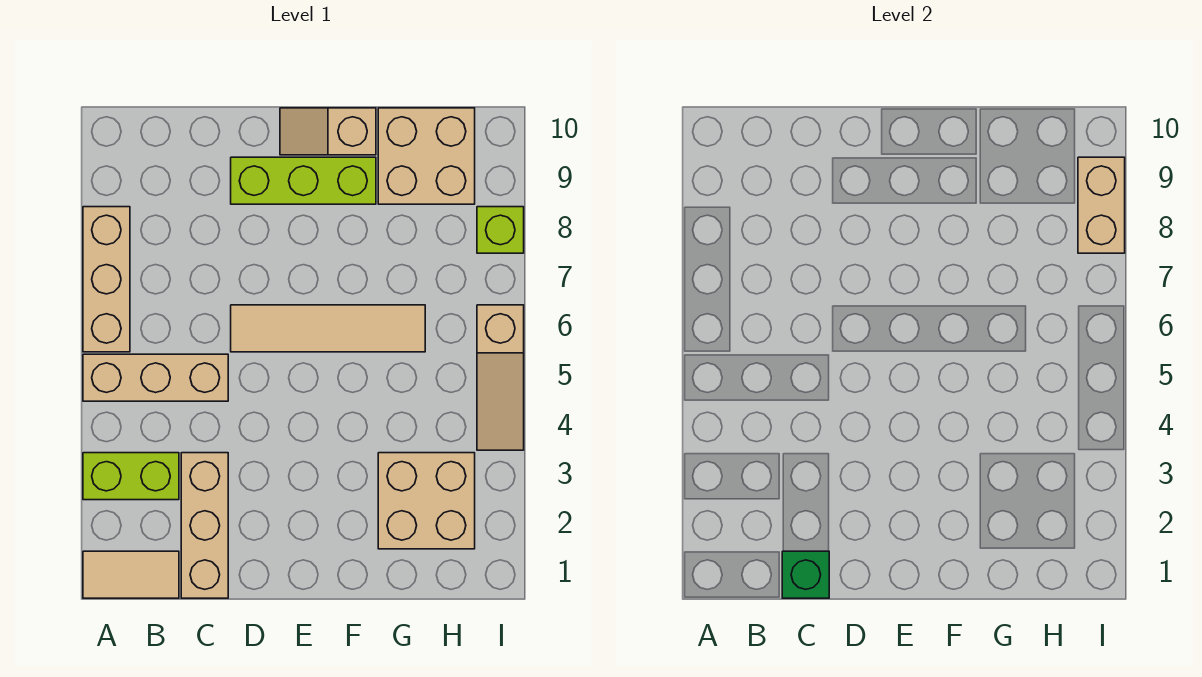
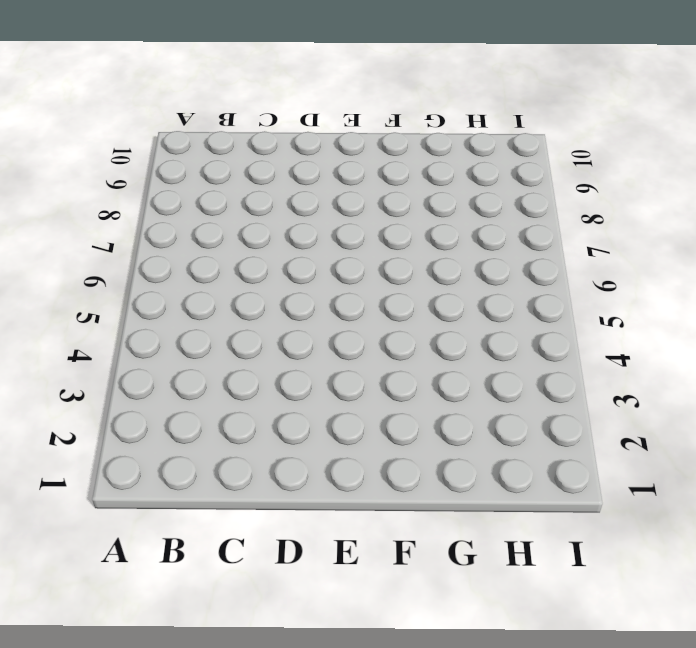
none -> tan tile A1:B1 level 1
none -> lime brick A3:B3 level 1
none -> tan brick A5:C5 level 1

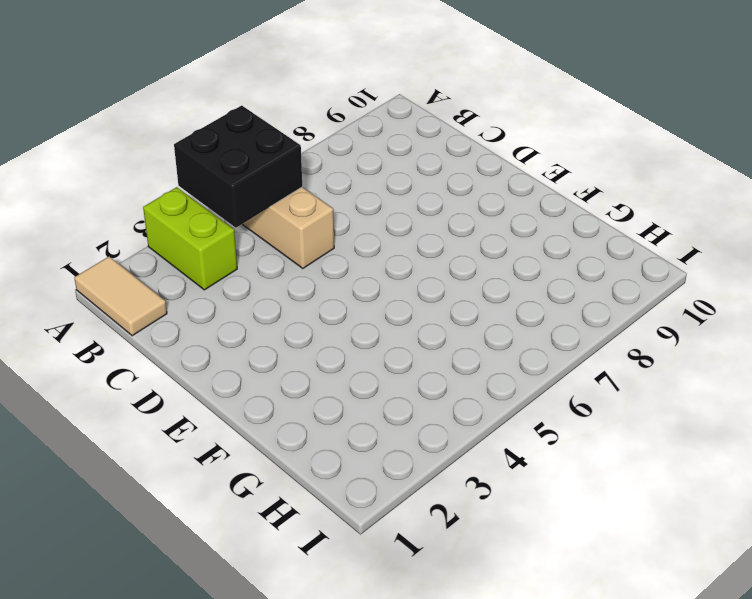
black brick A4:B5 level 2 -> none
none -> tan brick A6:A8 level 1
none -> tan brick C1:C3 level 1
none -> tan tile D6:G6 level 1

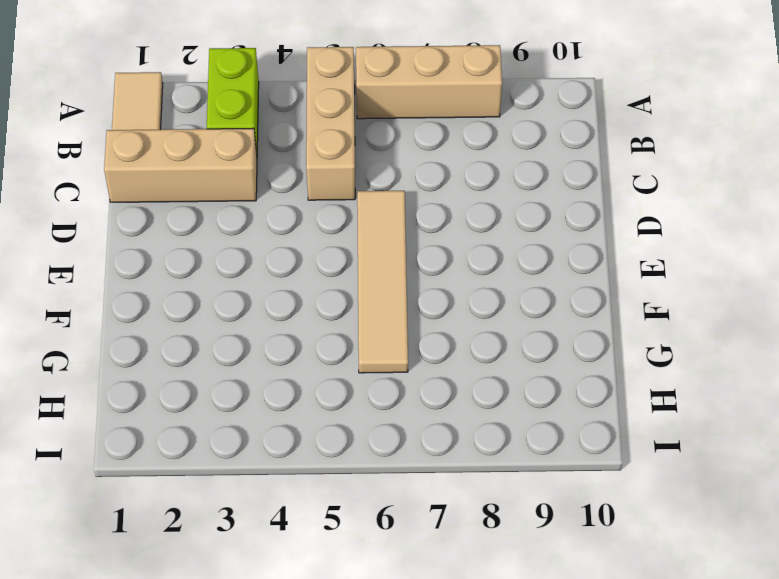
none -> lime brick D9:F9 level 1
none -> tan slope E10:F10 level 1 top F
none -> tan brick G2:H3 level 1

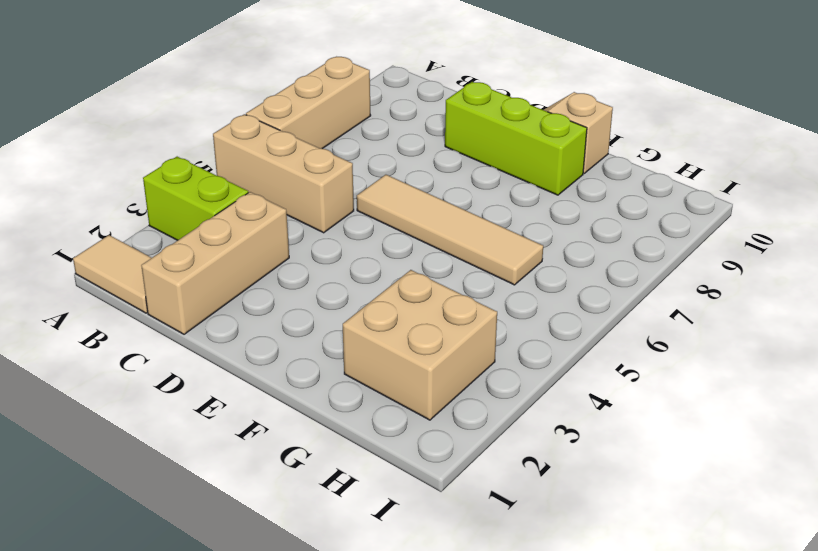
none -> tan brick G9:H10 level 1
none -> tan slope I4:I6 level 1 top 6
none -> lime brick I8 level 1

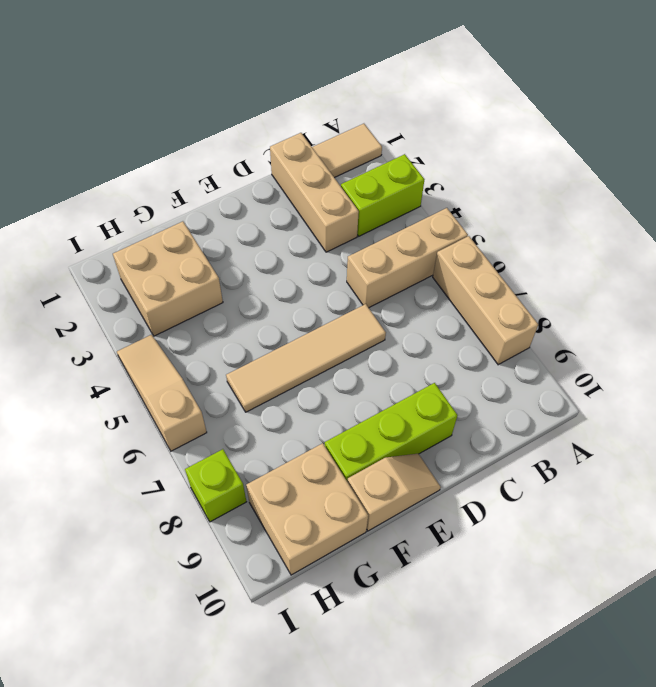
none -> green brick C1 level 2
none -> tan brick I8:I9 level 2

